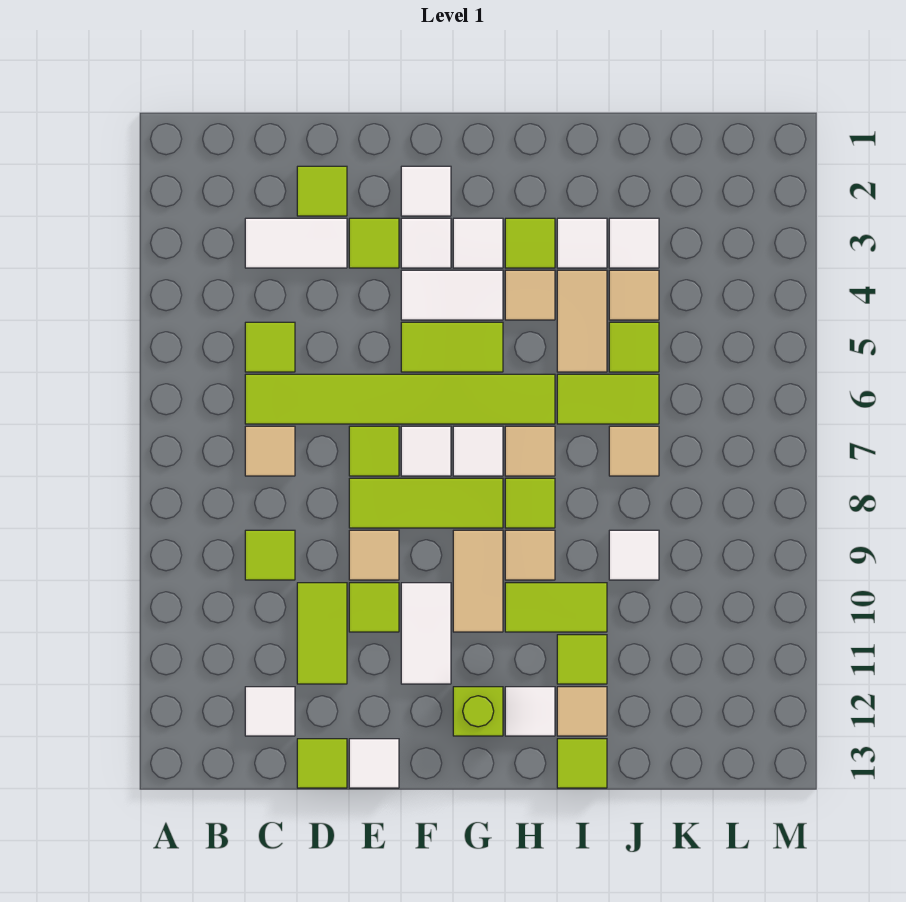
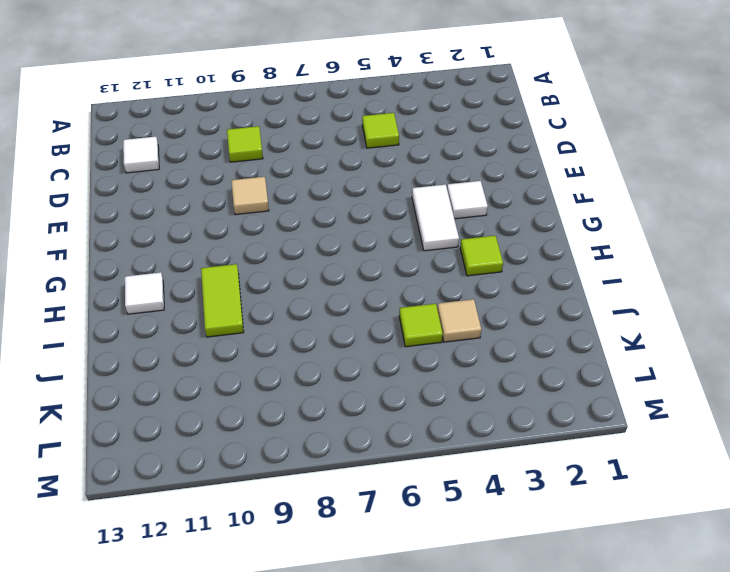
none -> white tile C3:D3 level 1
none -> lime tile C6:H6 level 1
none -> tan tile C7 level 1
none -> lime tile D2 level 1

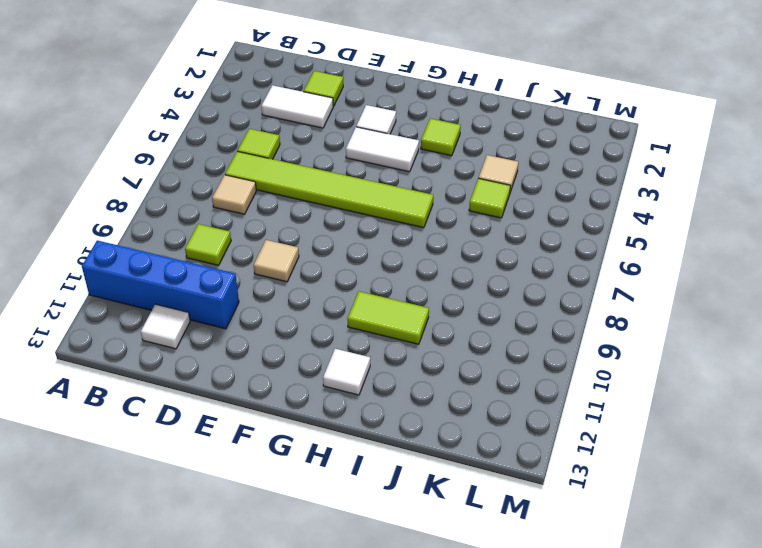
blue brick A11:D11 level 1 -> lime tile D10:D11 level 1
none -> lime tile D13 level 1
none -> lime tile E3 level 1
none -> lime tile E7 level 1
none -> lime tile E8:G8 level 1

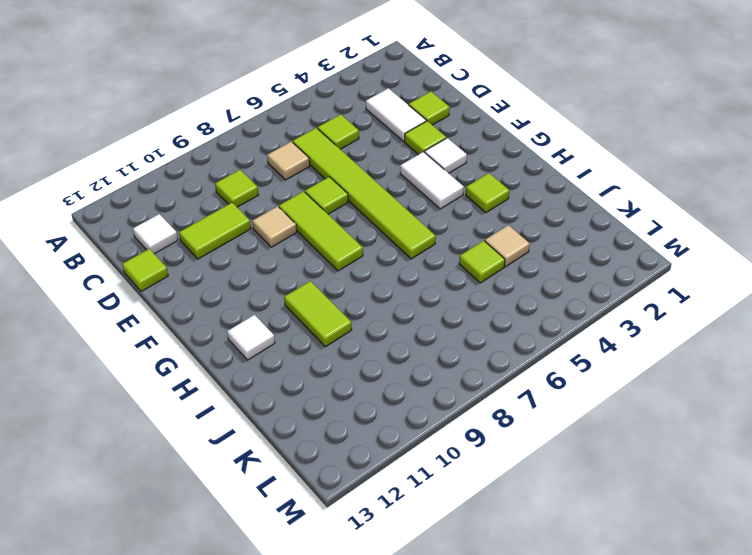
none -> lime tile E10 level 1
none -> white tile E13 level 1
none -> white tile F2 level 1
none -> lime tile F5:G5 level 1

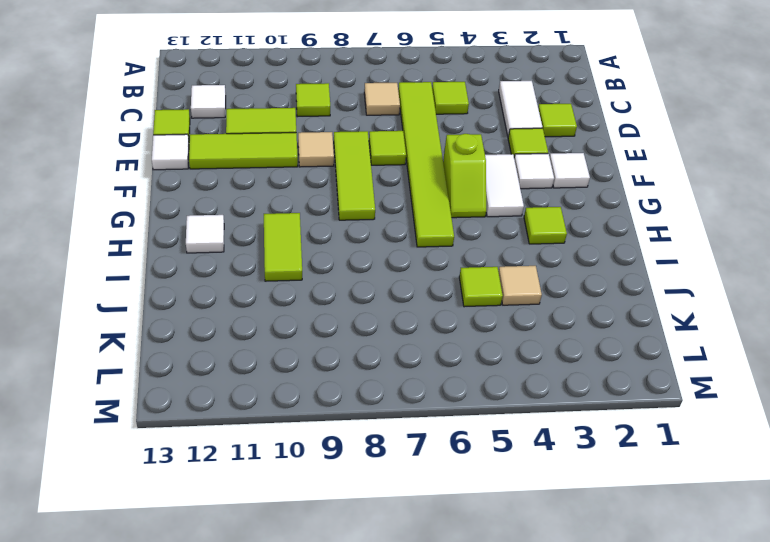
lime tile E10:E12 level 1 -> lime tile E10 level 1
lime slope F5:G5 level 1 top F -> lime tile F5:G5 level 1
none -> white tile F7 level 1
none -> white tile F10:F11 level 1
none -> white tile G3 level 1
none -> white tile G7 level 1

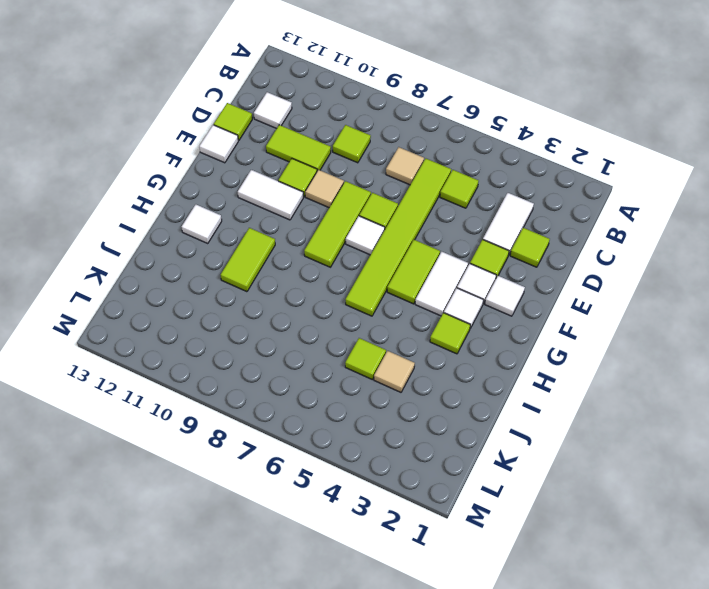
none -> white tile G7 level 1
none -> tan tile G9:G10 level 1
none -> lime brick G12 level 1
none -> tan tile H4 level 1

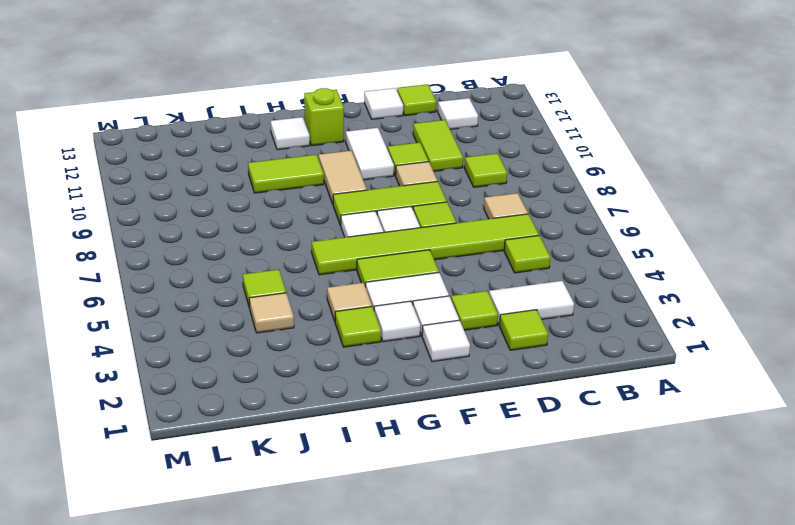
none -> tan tile H7 level 1
none -> lime tile H8 level 1
none -> tan tile H9 level 1
none -> white tile I3 level 1

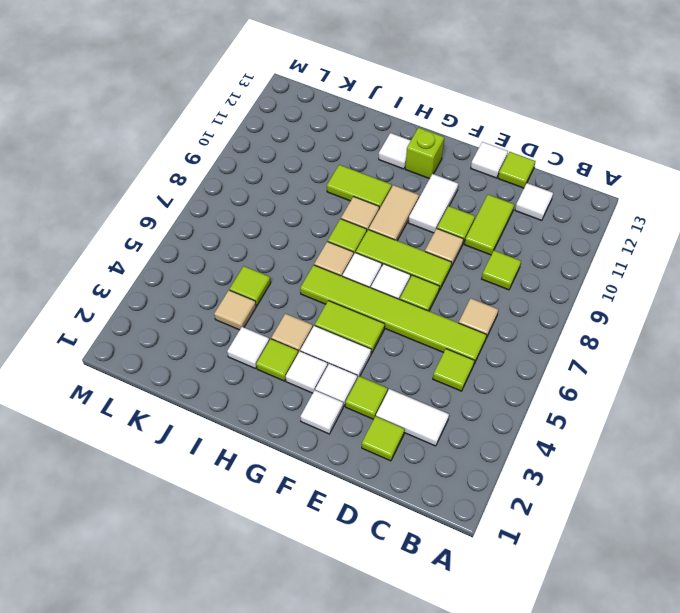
none -> tan tile I4:I5 level 1
none -> lime tile I6:J6 level 1
none -> lime tile I11 level 1
none -> tan tile I12 level 1

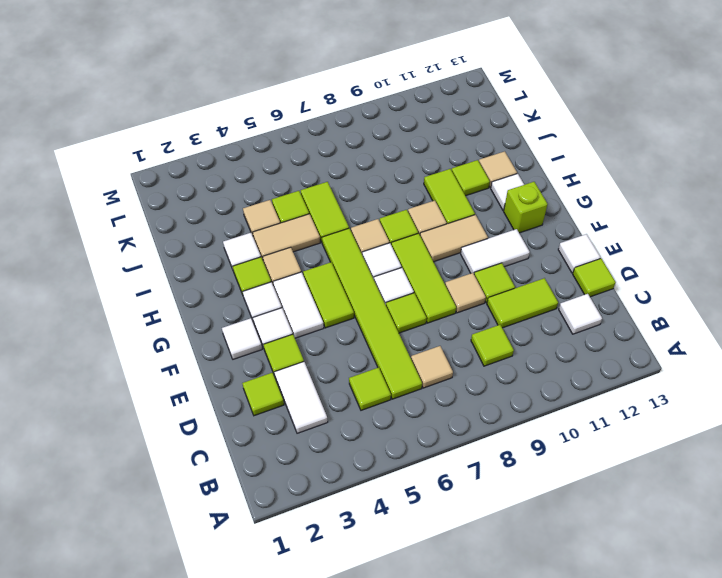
none -> lime tile I13 level 1
none -> white tile J3 level 1
none -> tan tile J7 level 1
none -> white tile J9 level 1

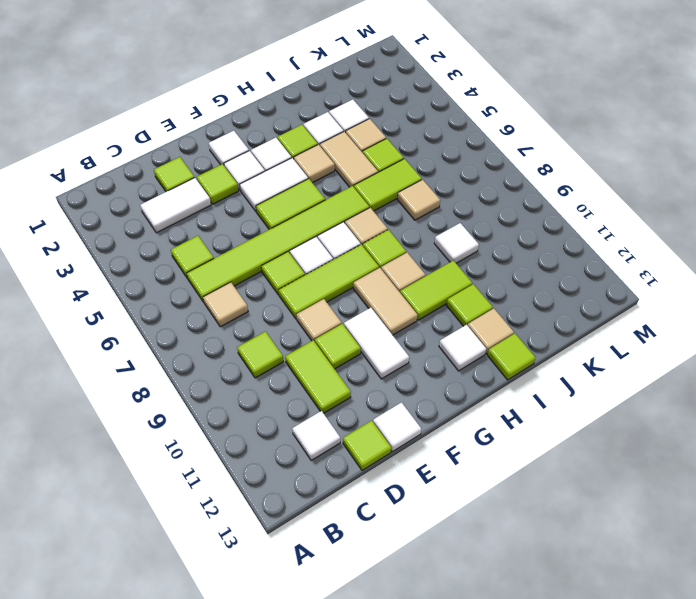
none -> lime brick G12 level 1

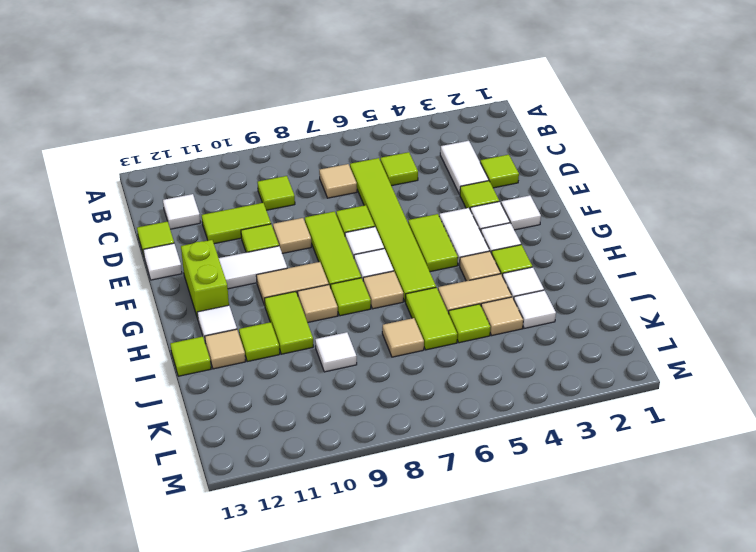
lime brick F12:G12 level 1 -> lime brick G12 level 1

